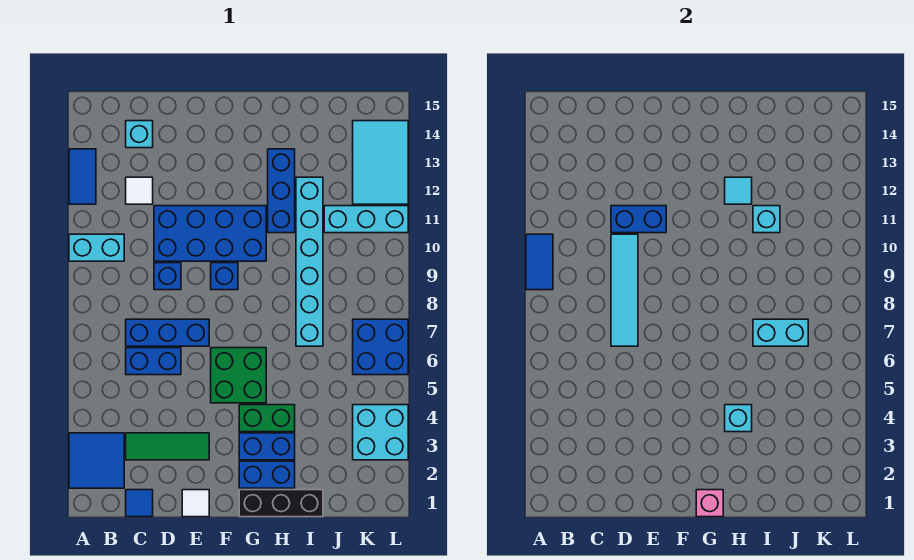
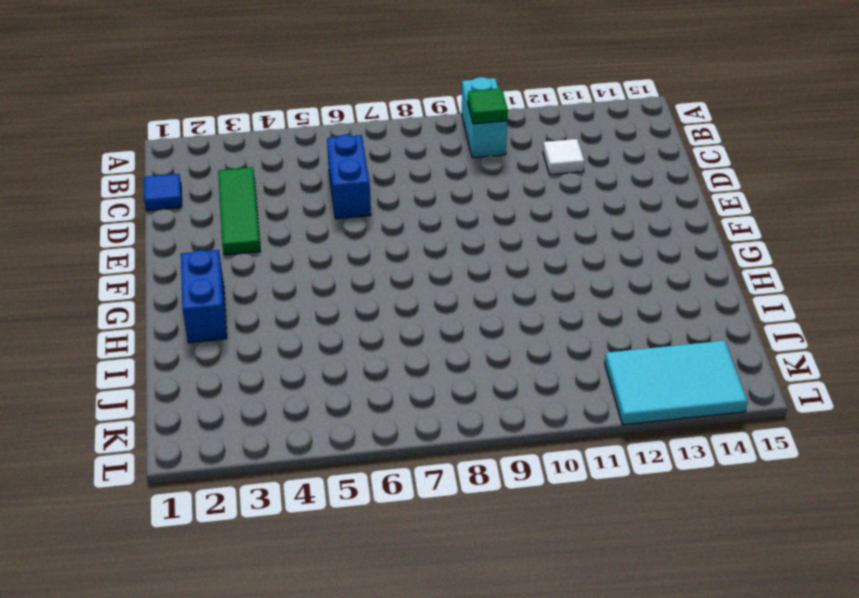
green tile B10 level 2 -> none
none -> blue tile A2:B3 level 1
none -> blue tile A12:A13 level 1
none -> blue brick C7:E7 level 1
none -> cyan brick C14 level 1

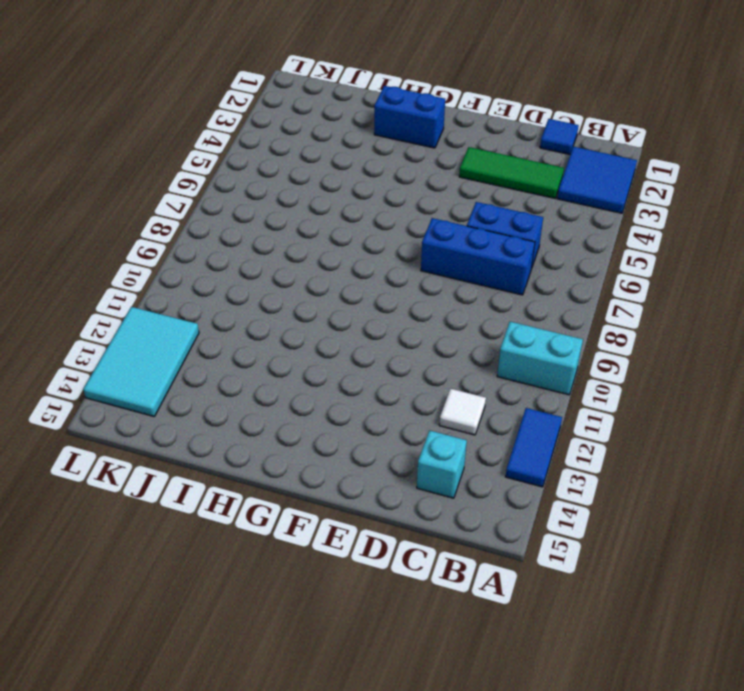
none -> blue brick D9 level 1
none -> blue brick D10:G11 level 1
none -> white tile E1 level 1
none -> green brick F5:G6 level 1

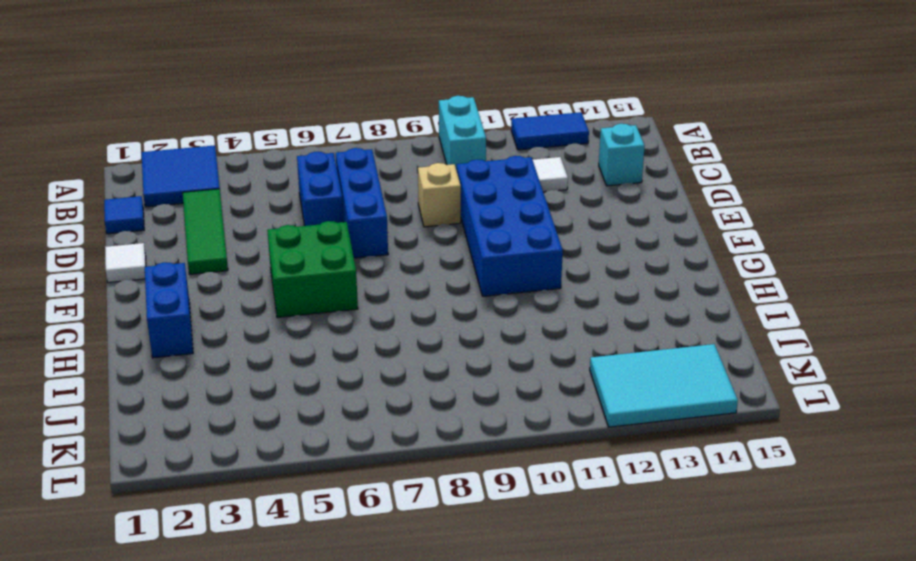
tan brick D9 level 1 -> blue brick D9 level 1
none -> blue brick F9 level 1
none -> black brick G1:I1 level 1
none -> blue brick G3:H3 level 1
none -> green brick G4:H4 level 1

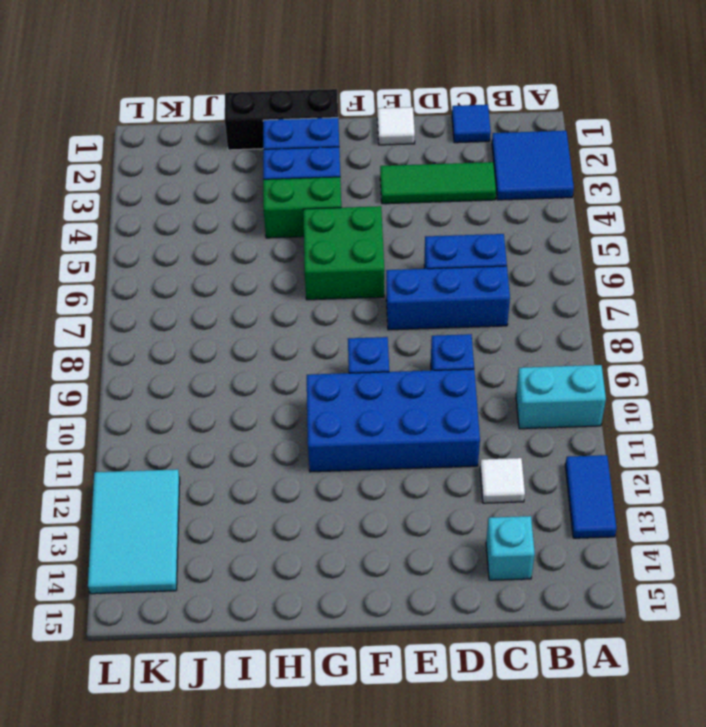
none -> blue brick H11:H13 level 1
none -> cyan brick I7:I12 level 1
none -> cyan brick J11:L11 level 1
none -> cyan brick K3:L4 level 1

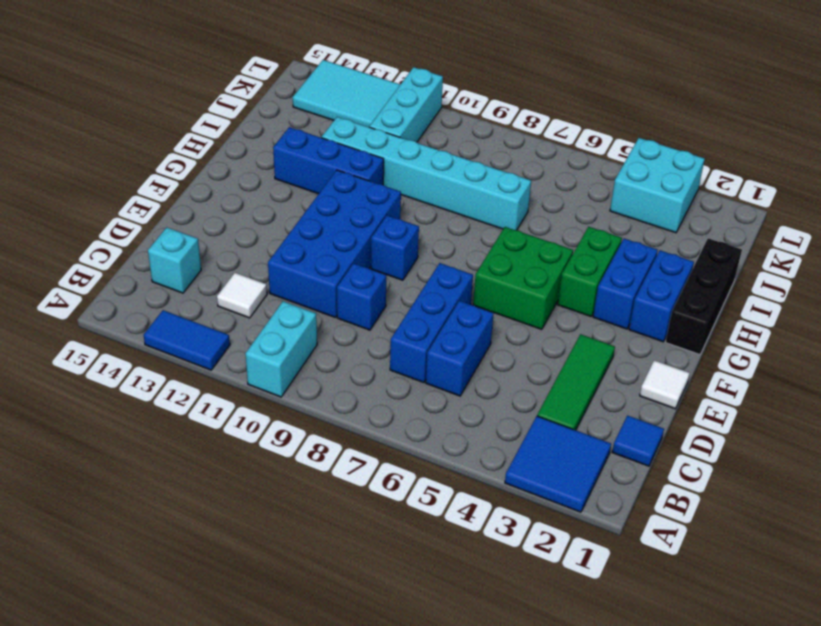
none -> blue brick K6:L7 level 1
none -> blue tile A9:A10 level 2
none -> cyan tile D7:D10 level 2
none -> blue brick D11:E11 level 2

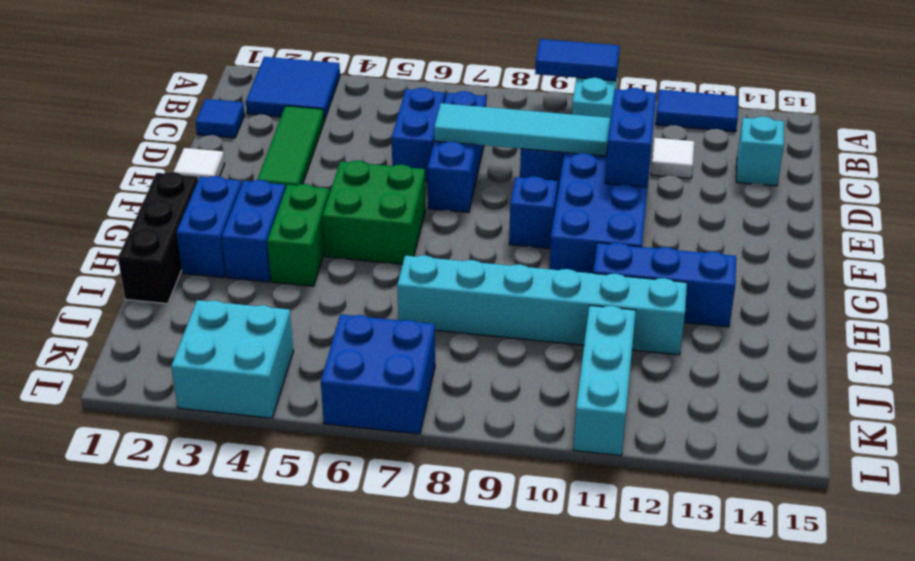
none -> cyan tile K12:L14 level 1
none -> pink brick G1 level 2
none -> cyan brick H4 level 2
none -> cyan tile H12 level 2

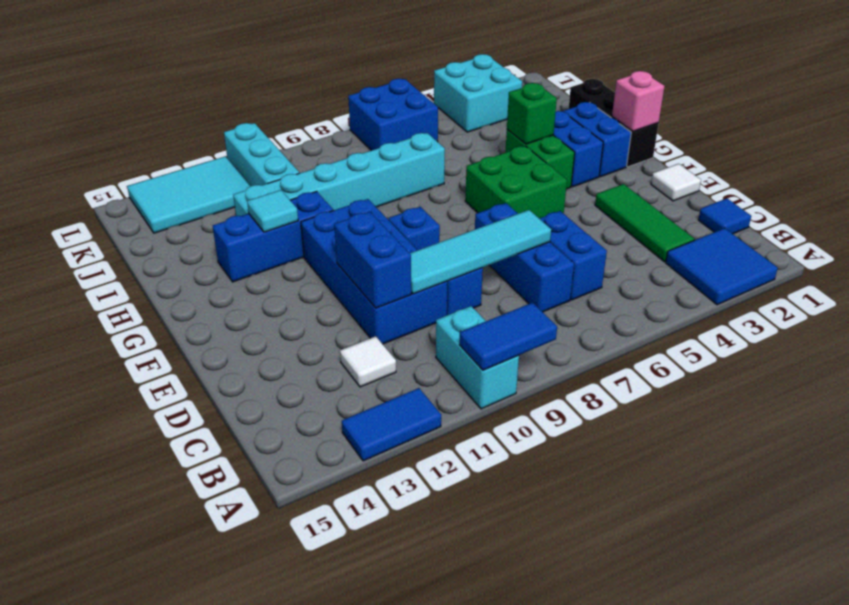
green brick H4 level 2 -> cyan brick H4 level 2
none -> cyan brick C14 level 1
none -> cyan brick I7:J7 level 2
none -> cyan brick I11 level 2

